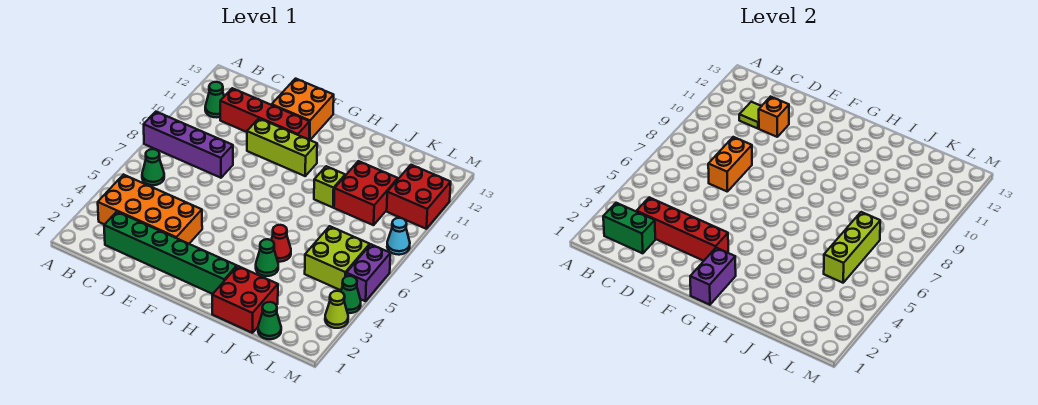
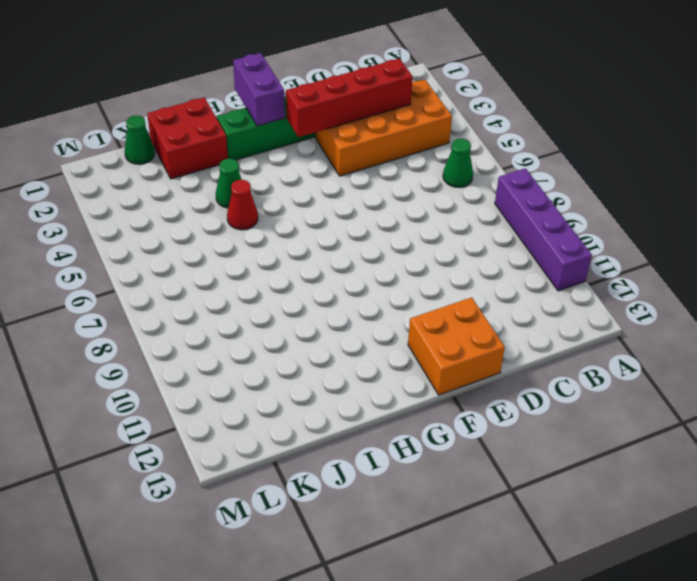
purple brick A8:A11 level 1 -> purple brick A8:D8 level 1
none -> green cone B11 level 1
none -> red brick C11:F11 level 1
none -> lime brick E10:G10 level 1

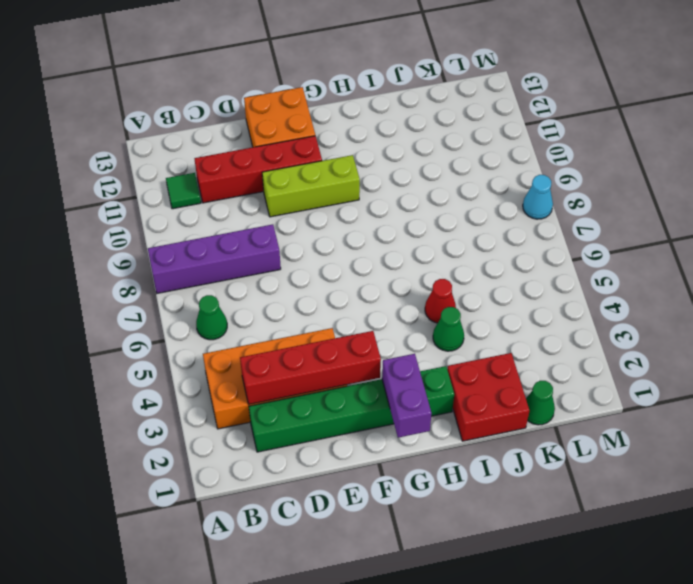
green tile B11 level 1 -> green cone B11 level 1
none -> lime brick I9 level 1
none -> red brick J9:K10 level 1
none -> lime brick K5:L6 level 1

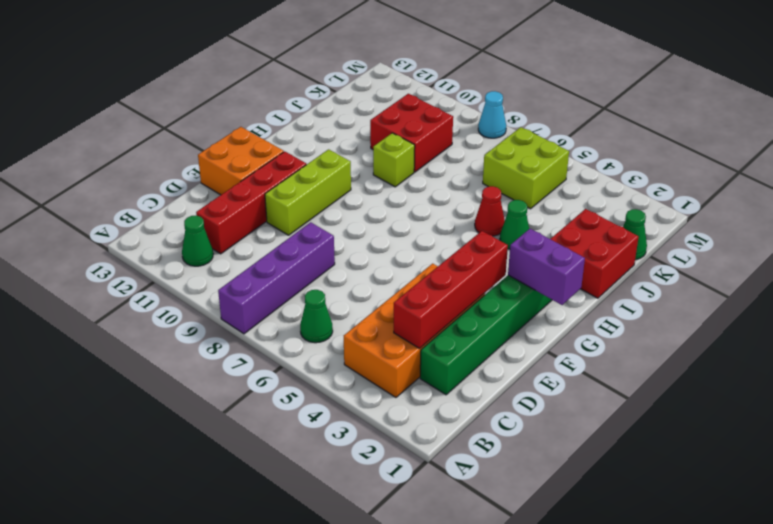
none -> red brick L10:M11 level 1
none -> lime cone M3 level 1
none -> green cone M4 level 1

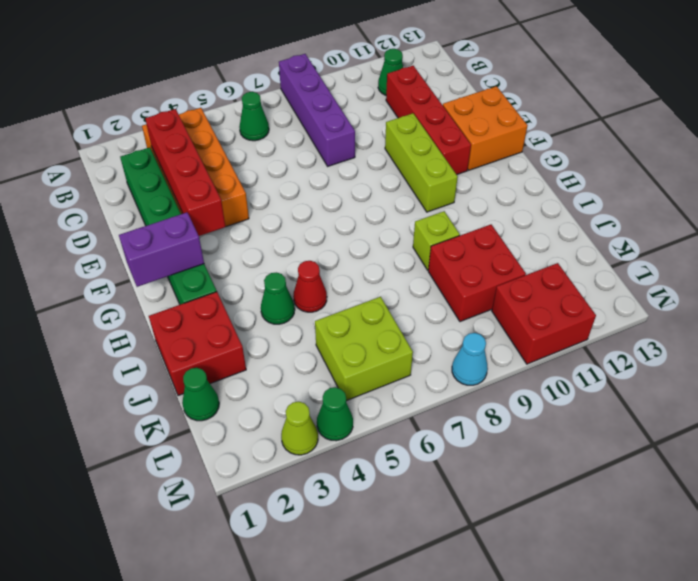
none -> purple brick M5:M6 level 1
none -> green brick B2:C2 level 2
none -> lime tile C11 level 2

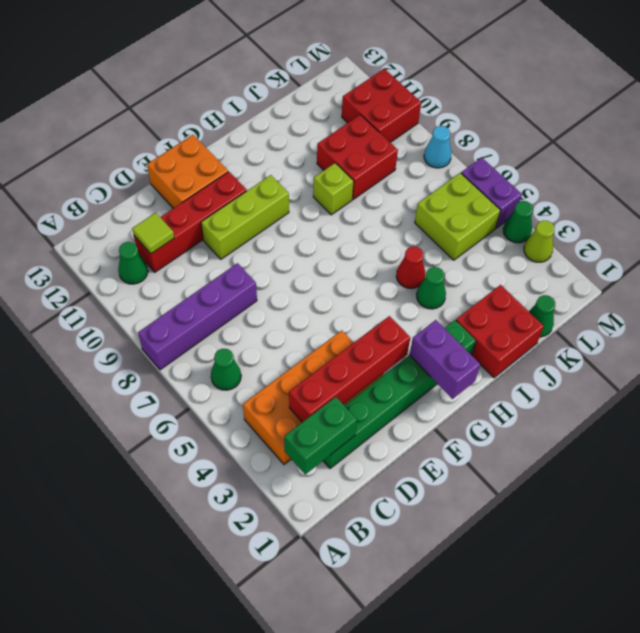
none -> orange brick D7:D8 level 2
none -> orange brick D11 level 2
none -> lime brick K5:K7 level 2

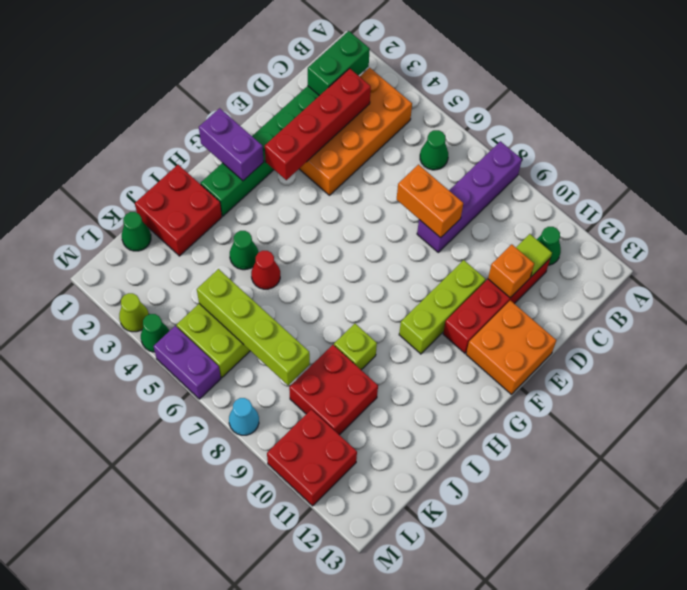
lime brick K5:K8 level 2 -> lime brick K5:K7 level 2

